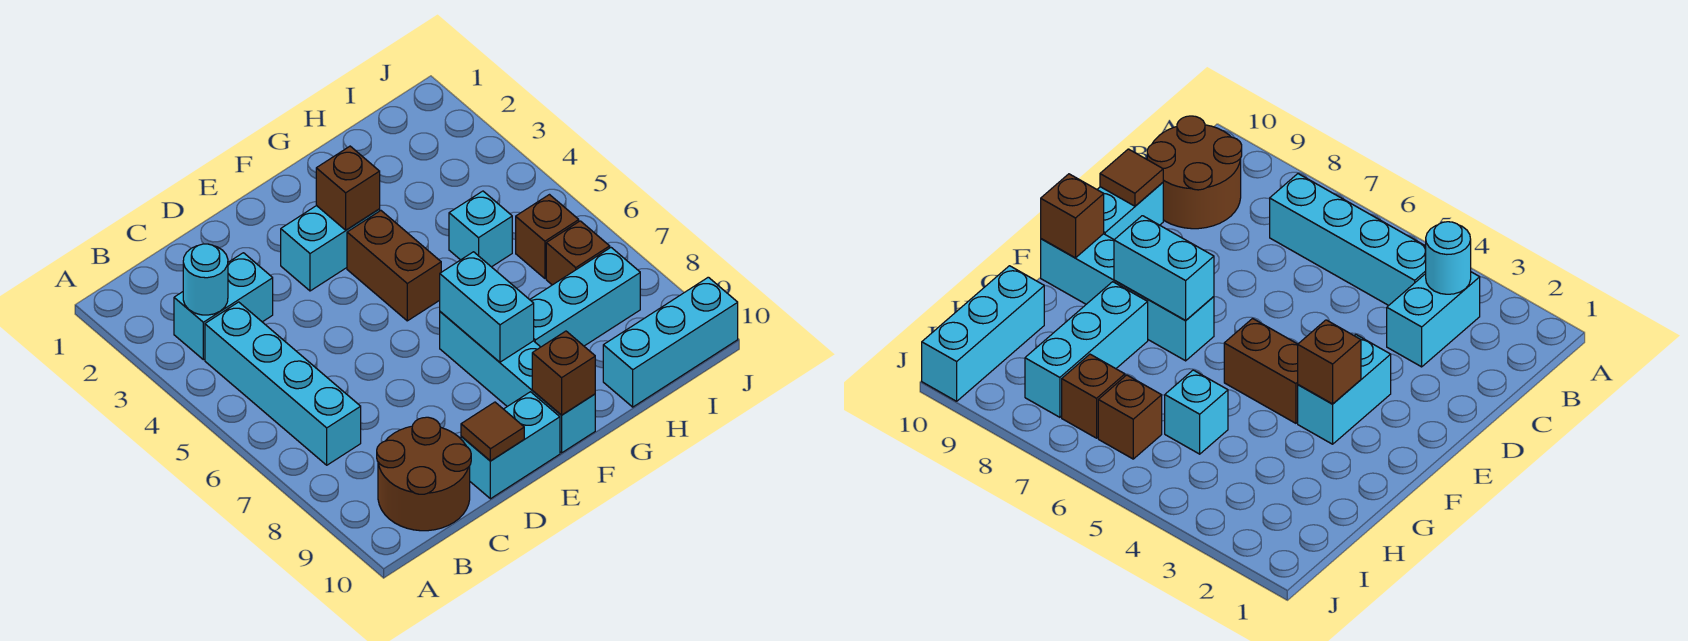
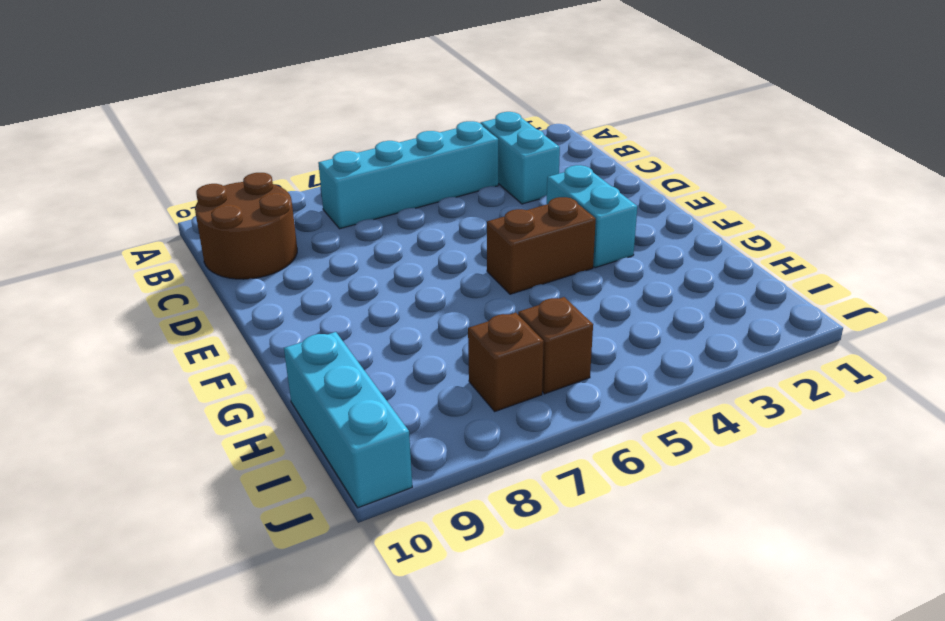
none -> cyan brick D10:E10 level 1
none -> cyan brick F7:F10 level 1
none -> cyan brick G8:I8 level 1

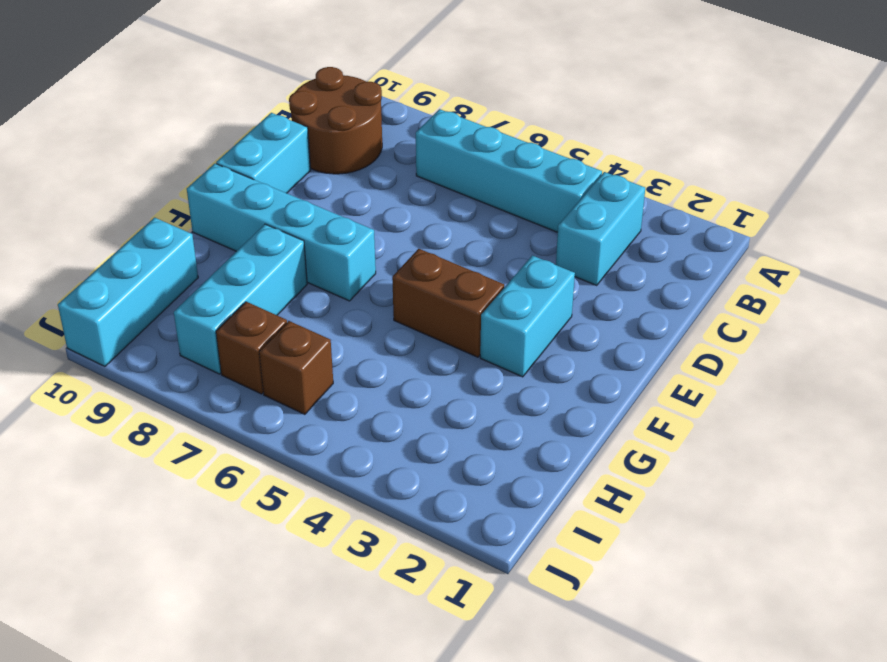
none -> cyan brick H5 level 1
none -> cyan round brick B3 level 2
none -> brown tile D10 level 2

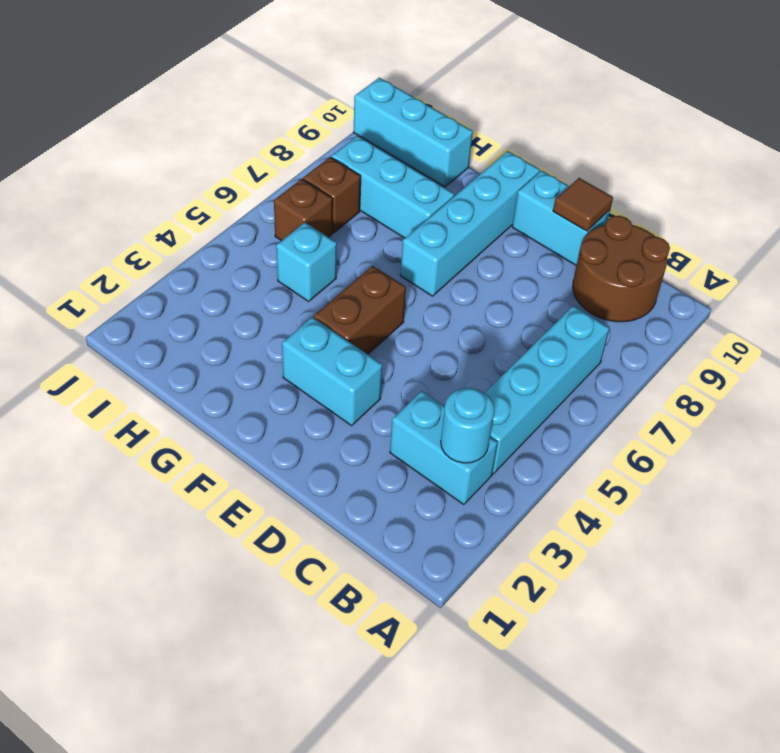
none -> brown brick F3 level 2
none -> cyan brick F7:F8 level 2
none -> brown brick F10 level 2

